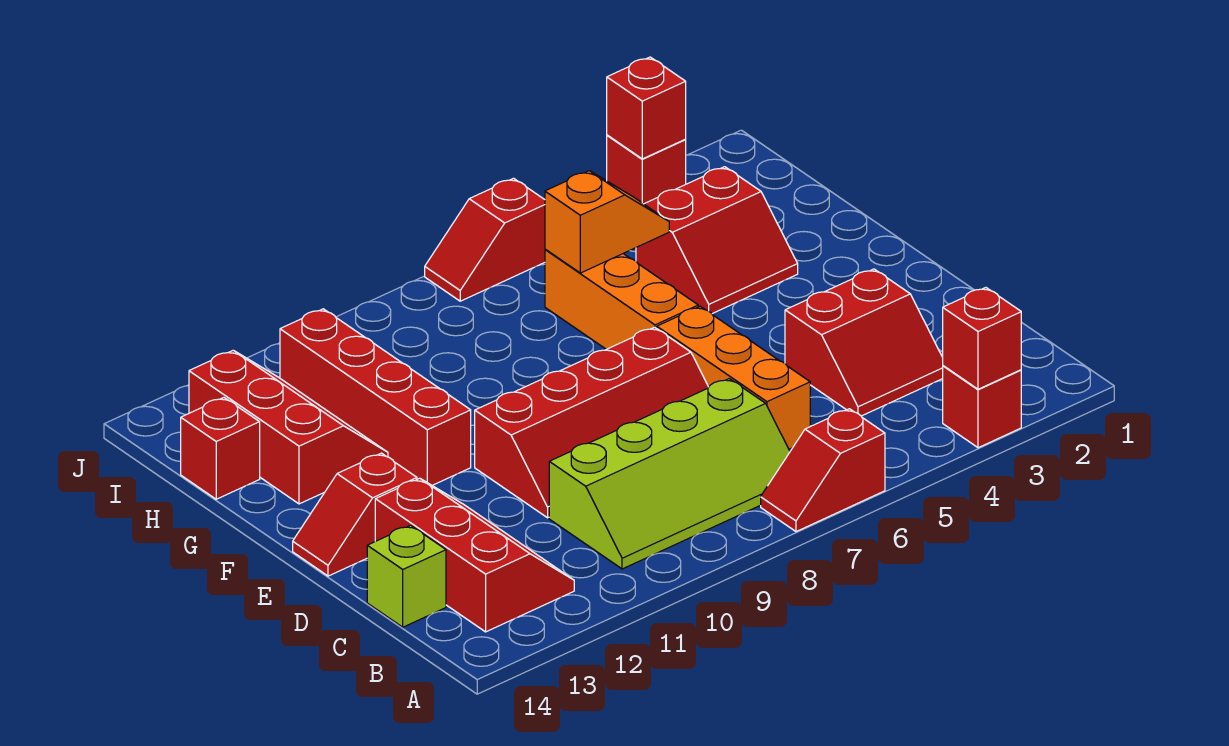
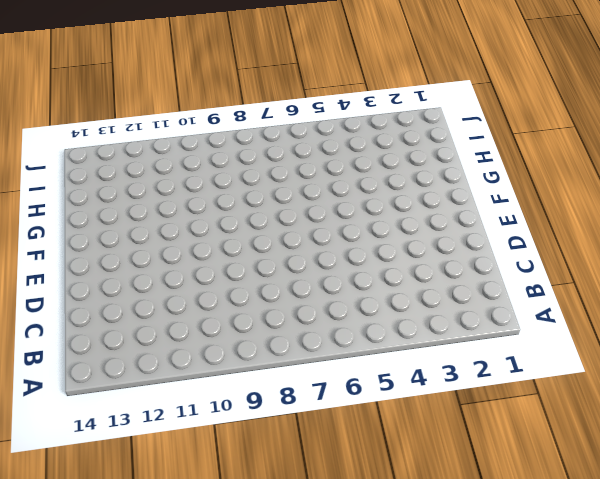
none -> red brick A3 level 1
none -> red slope A6:A7 level 1 top 6
none -> lime slope B7:C10 level 1 top C

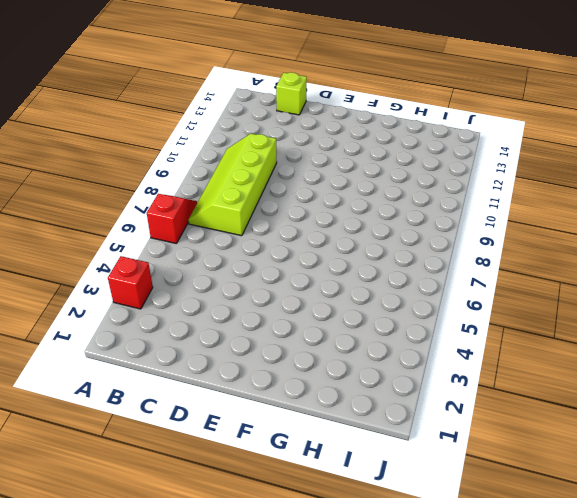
none -> red slope B12:D13 level 1 top 13
none -> red slope C3:D4 level 1 top D
none -> orange brick C6:E6 level 1

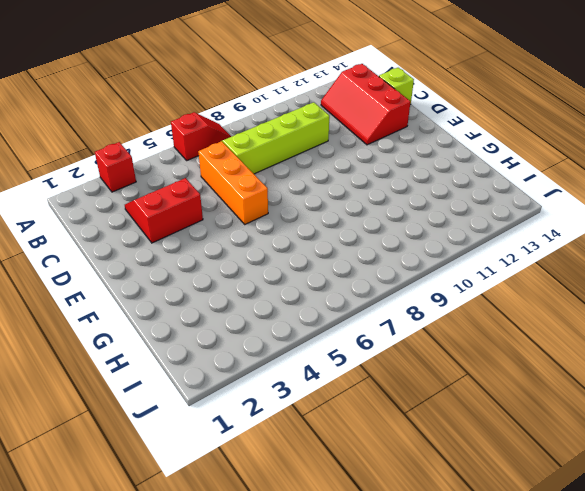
none -> red slope D7:E10 level 1 top E
none -> red slope E13:E14 level 1 top 13
none -> orange brick F6:H6 level 1

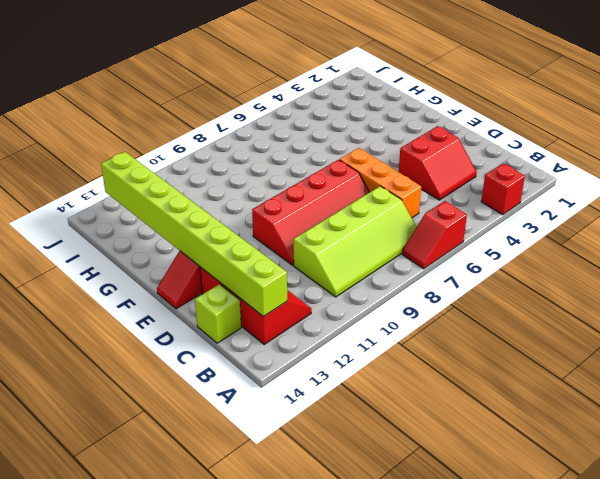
lime brick B13:I13 level 2 -> none
none -> orange brick F6:H6 level 1
none -> red brick F11:I11 level 1
none -> red slope G3:H4 level 1 top H

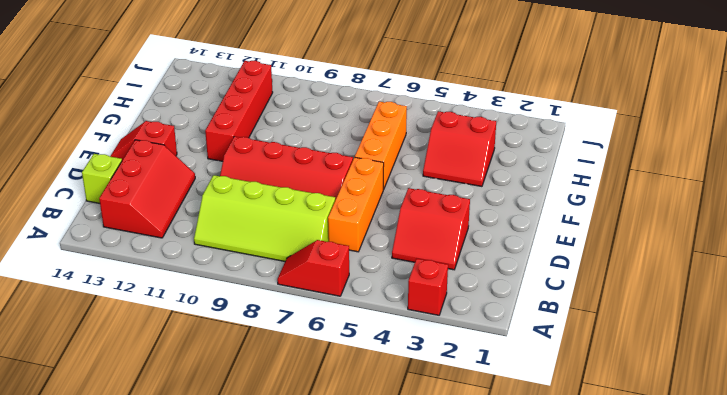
none -> red slope G12:I13 level 1 top 13
none -> red brick H14 level 1
none -> red brick J3 level 1

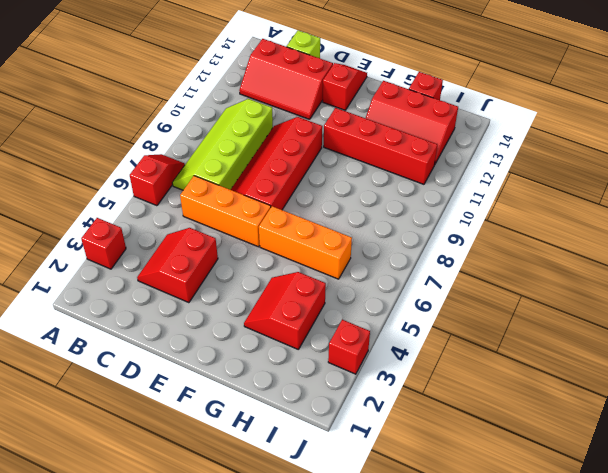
none -> red slope J6:J7 level 1 top 6
none -> red brick A3 level 2
none -> orange slope H5:H6 level 2 top 6

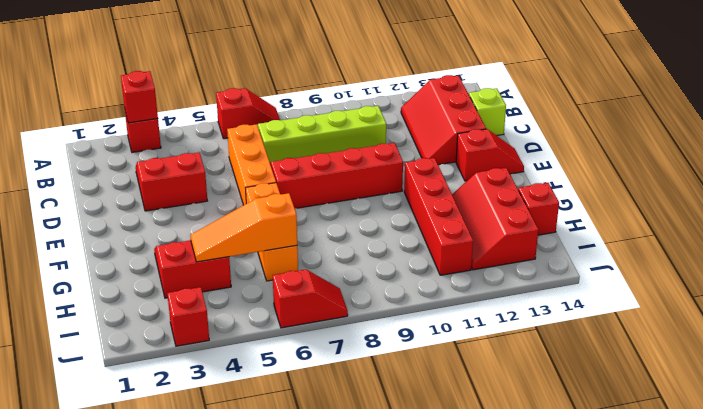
orange slope H4:H6 level 2 top 6 -> orange slope H5:H6 level 2 top 6
none -> red brick J3 level 2

